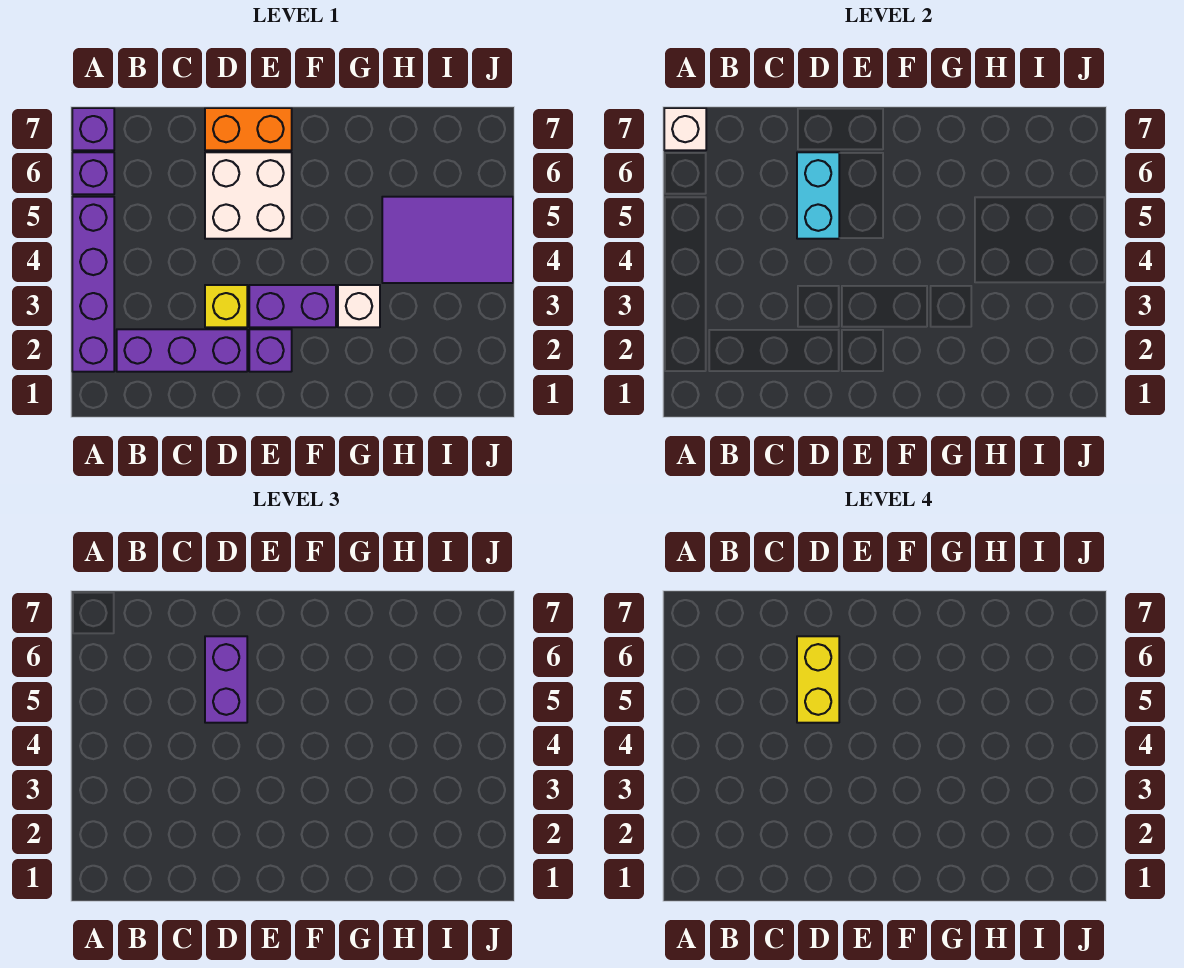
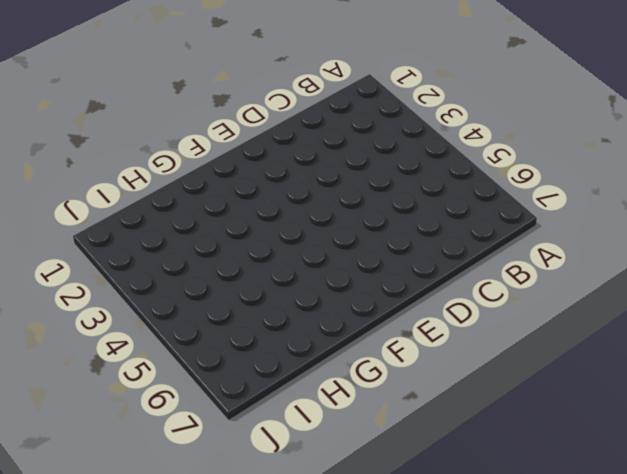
none -> purple brick A2:A5 level 1
none -> purple brick A6 level 1
none -> purple brick A7 level 1

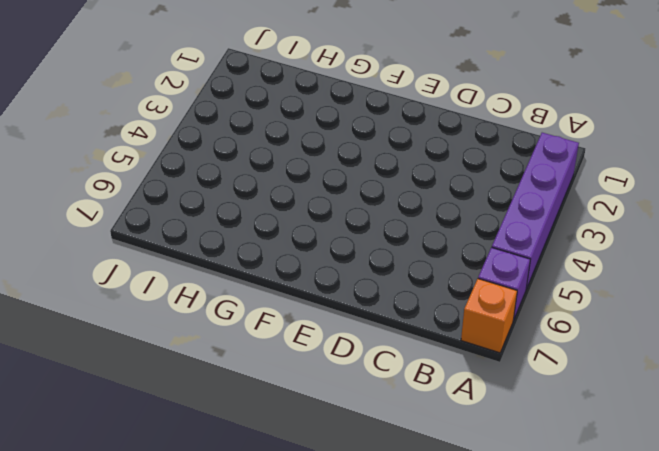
orange brick A7 level 1 -> purple brick A7 level 1
none -> purple brick B2:D2 level 1
none -> yellow brick D3 level 1
none -> white brick D5:E6 level 1

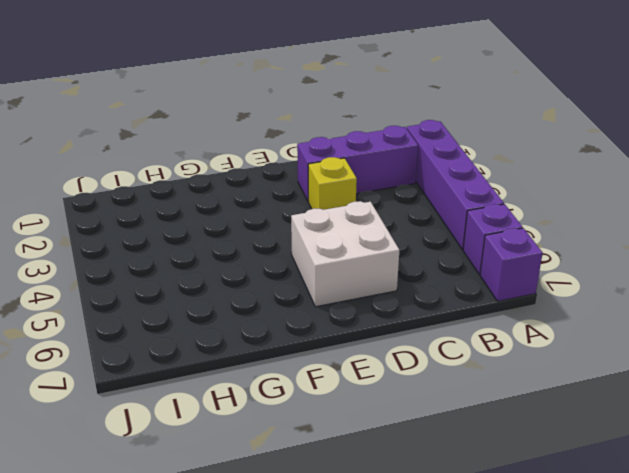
none -> orange brick D7:E7 level 1
none -> purple brick E2 level 1
none -> purple brick E3:F3 level 1

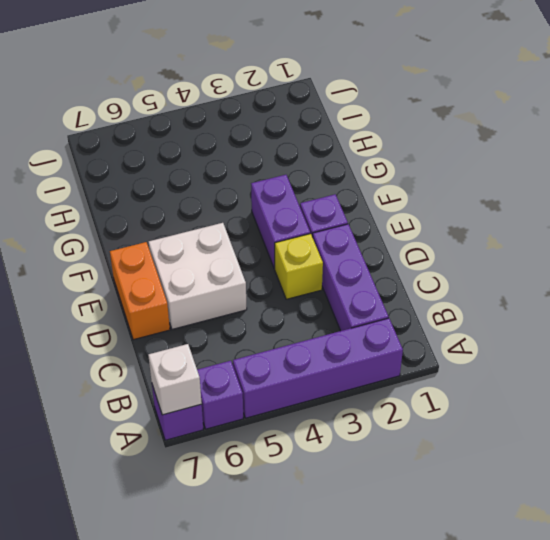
none -> white brick G3 level 1
none -> purple tile H4:J5 level 1
none -> cyan brick D5:D6 level 2

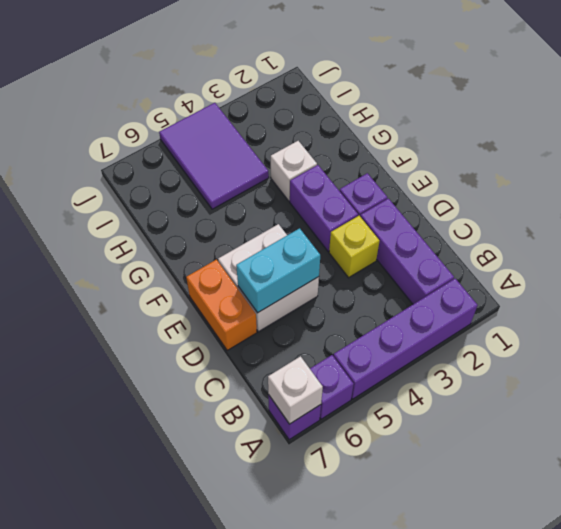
none -> purple brick D5:D6 level 3
none -> yellow brick D5:D6 level 4

